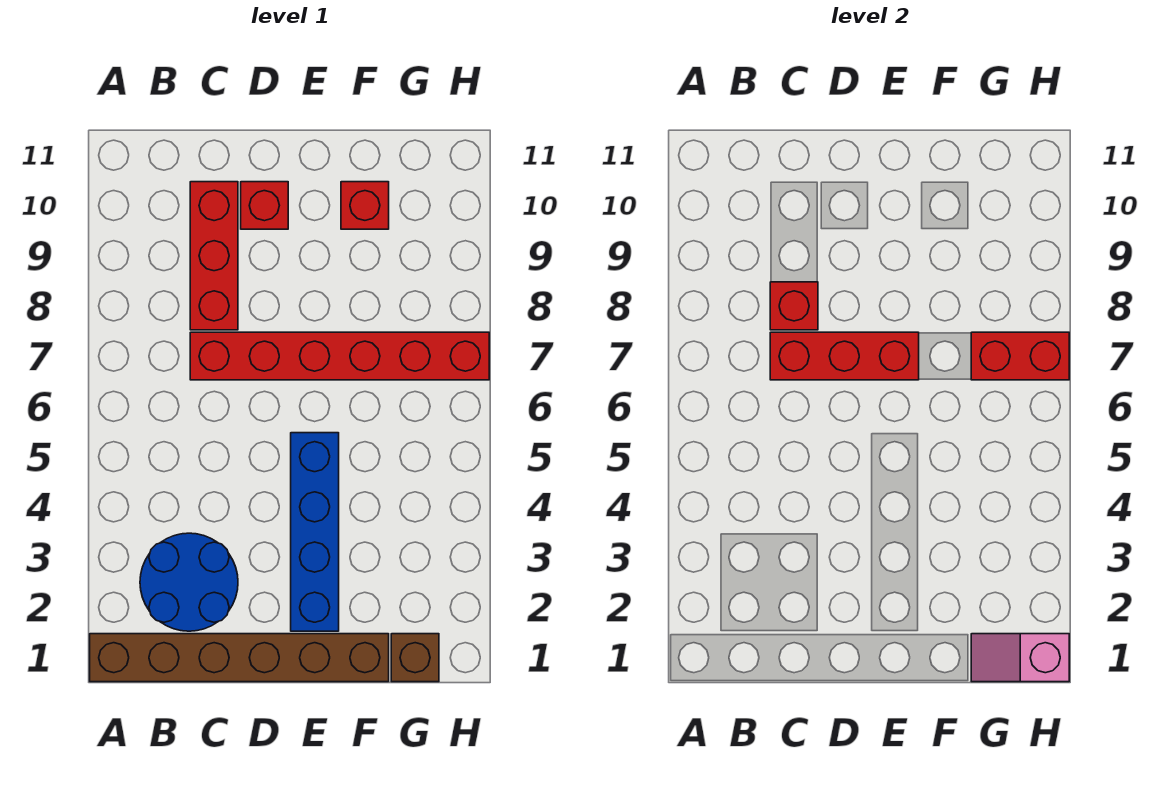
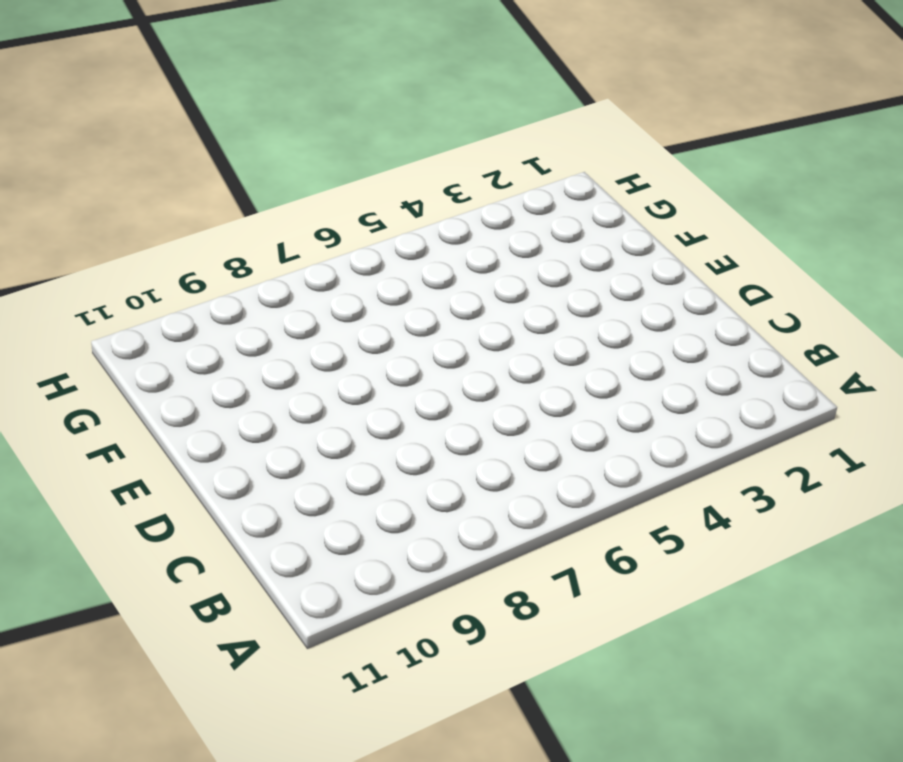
none -> brown brick A1:F1 level 1
none -> blue round brick B2:C3 level 1
none -> red brick C7:H7 level 1

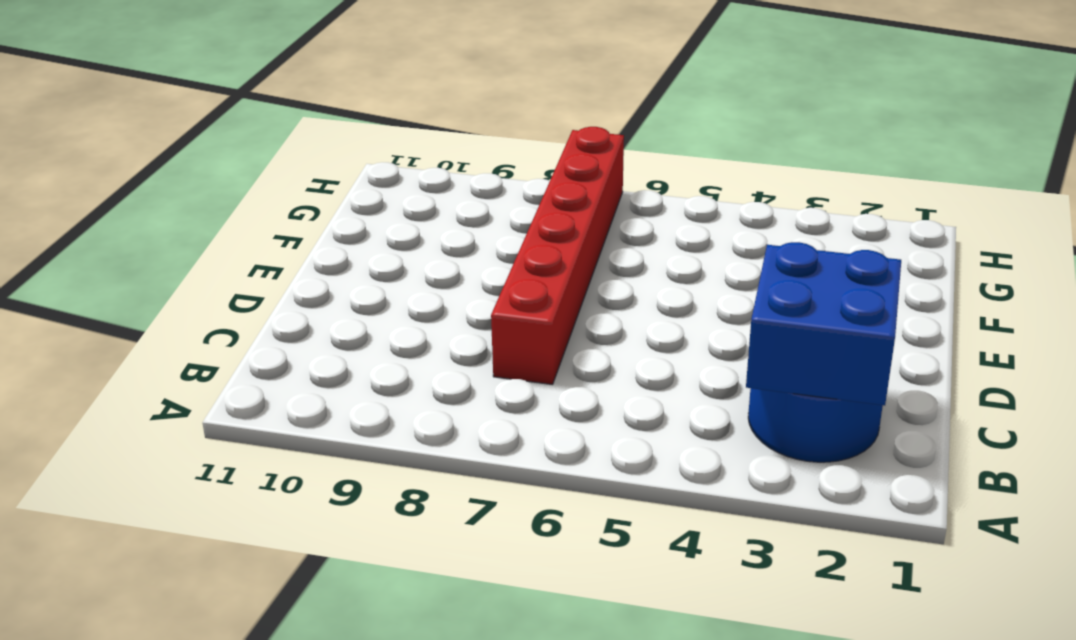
blue brick B2:C3 level 2 -> none
none -> brown brick A1:F1 level 1
none -> red brick C8:C10 level 1
none -> red brick D10 level 1

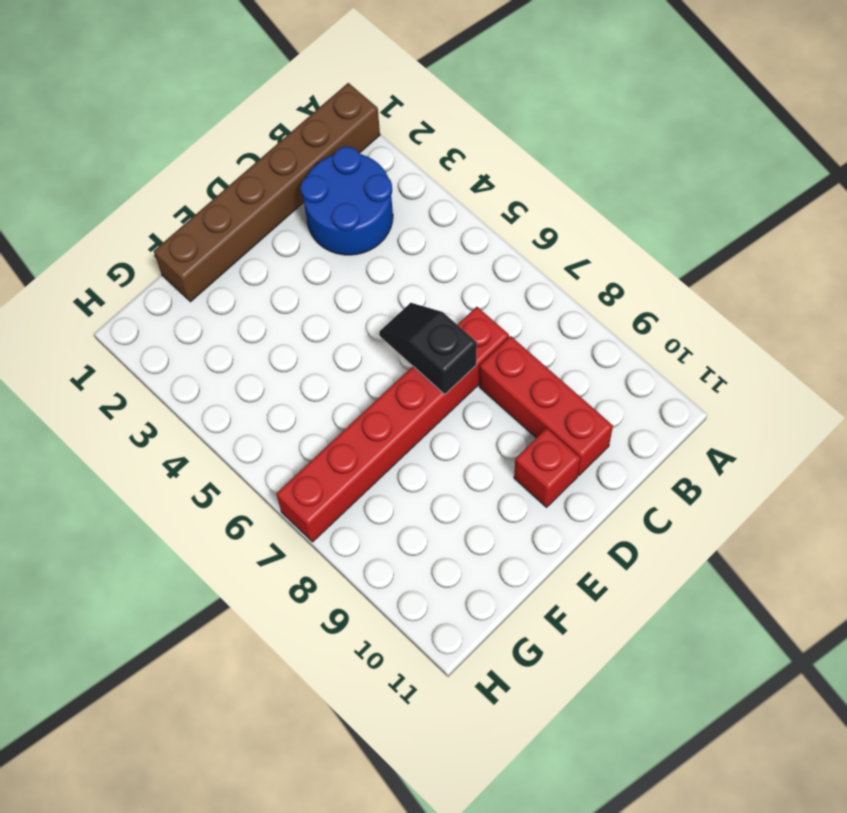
black slope D6:D7 level 2 top 7 -> red brick C7:E7 level 2
none -> blue brick E2:E5 level 1
none -> red brick F10 level 1
none -> brown brick G1 level 1

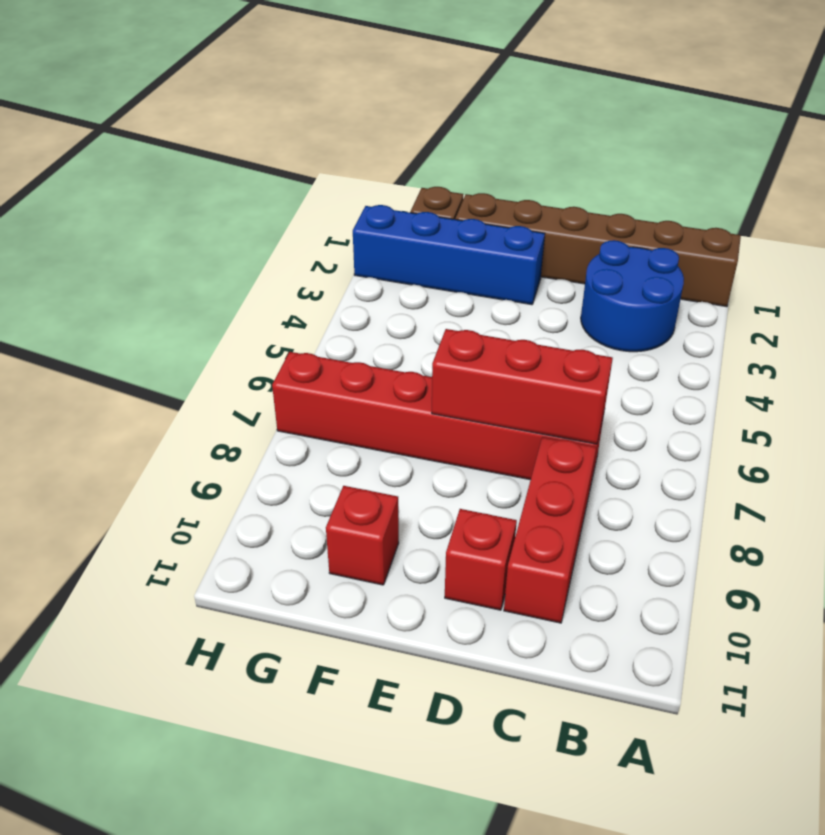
blue brick E2:H2 level 1 -> blue brick E2:E5 level 1
none -> red brick C8 level 2
none -> pink slope G1:H1 level 2 top H
none -> red brick G7:H7 level 2

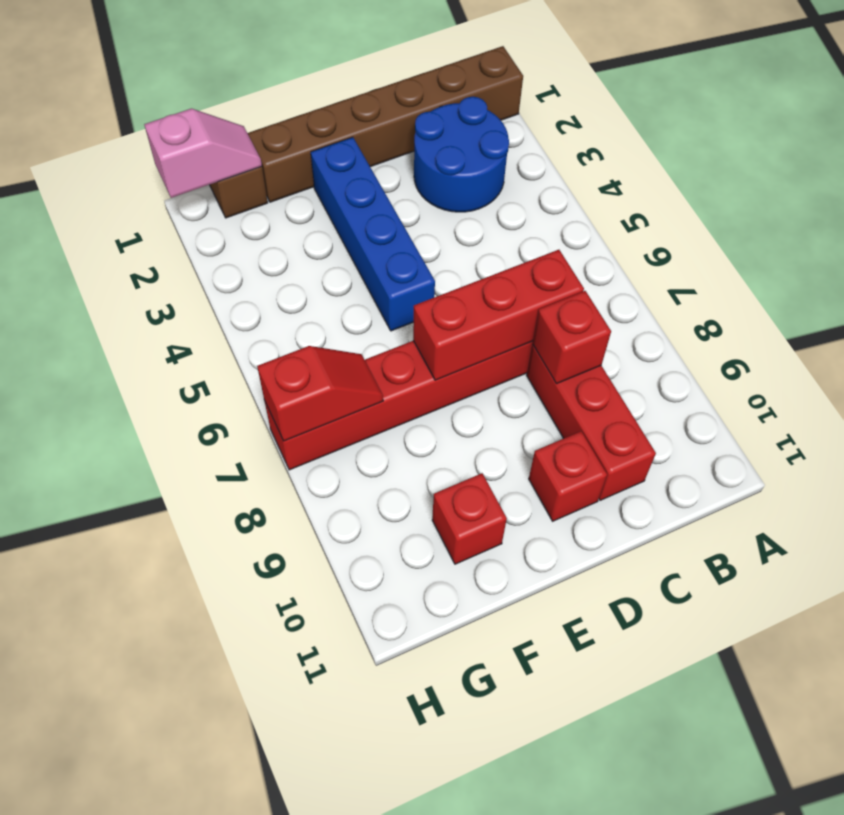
red slope G7:H7 level 2 top H -> red brick G7:H7 level 2

